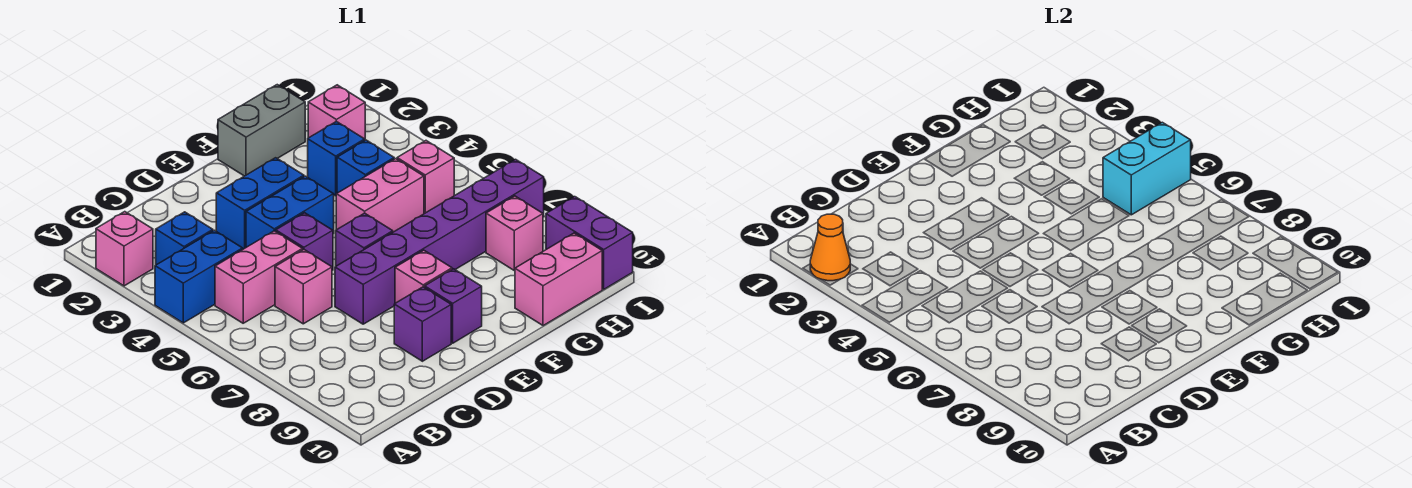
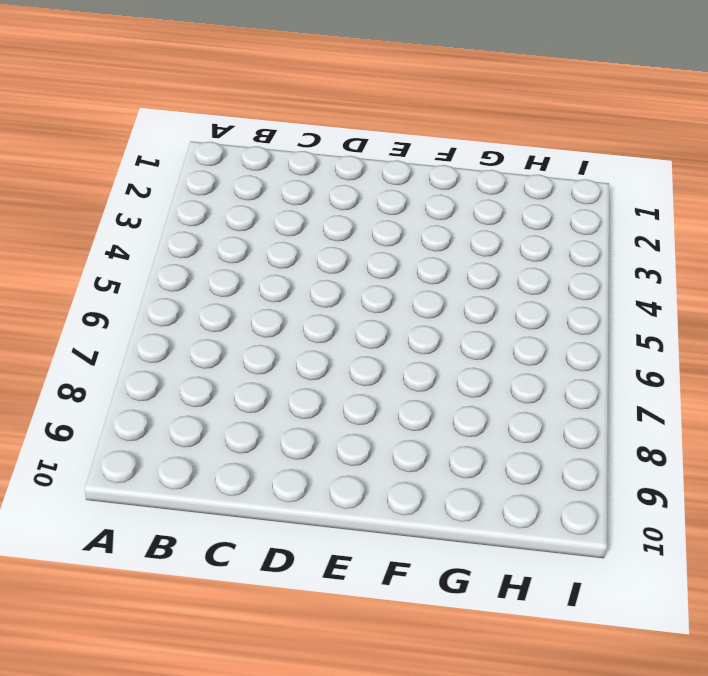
none -> pink brick A2 level 1
none -> blue brick A4:B4 level 1
none -> blue brick B3 level 1

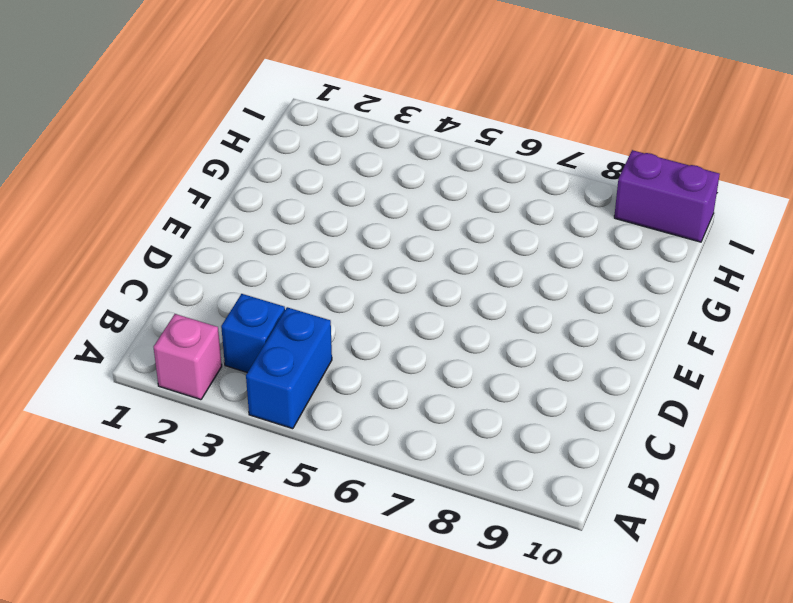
none -> pink brick B5:C5 level 1
none -> pink brick C6 level 1
none -> blue brick D3:E3 level 1

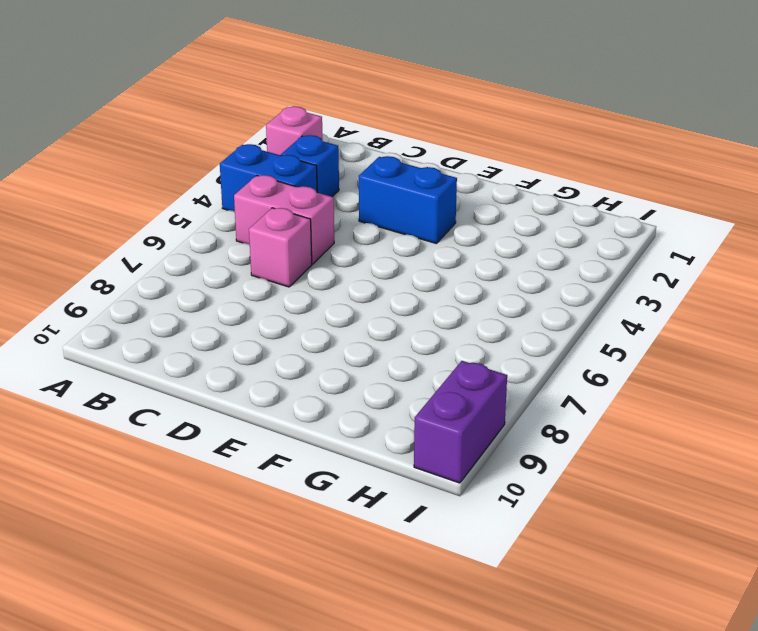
none -> blue brick D4:E4 level 1
none -> purple brick D5 level 1
none -> purple brick D7:I7 level 1

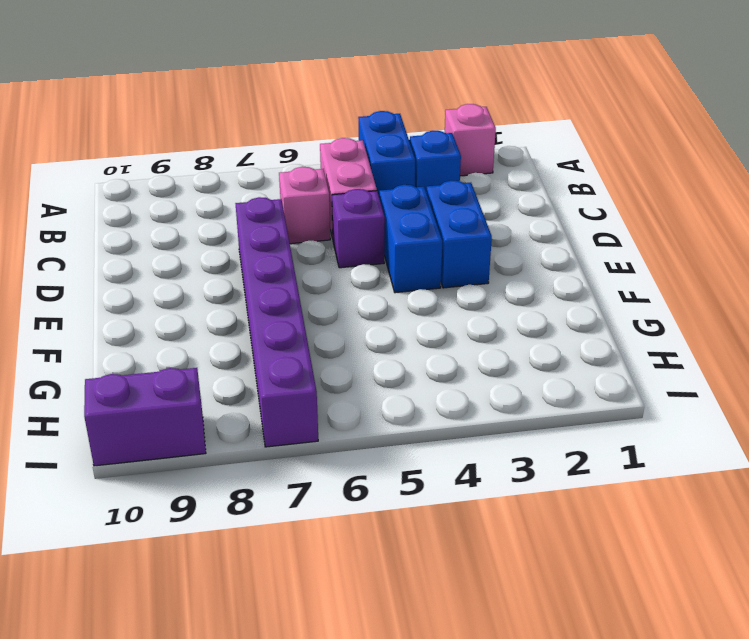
none -> purple brick D9 level 1
none -> purple brick E6 level 1
none -> pink brick E8 level 1

